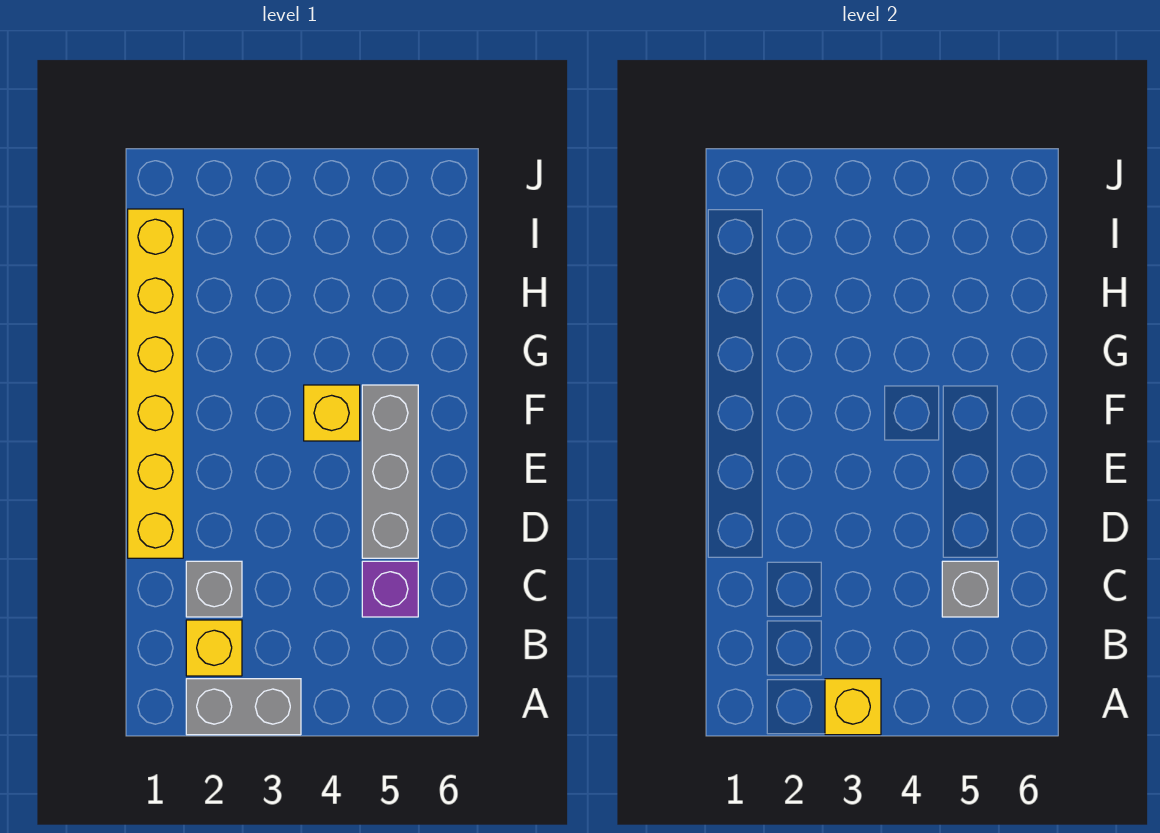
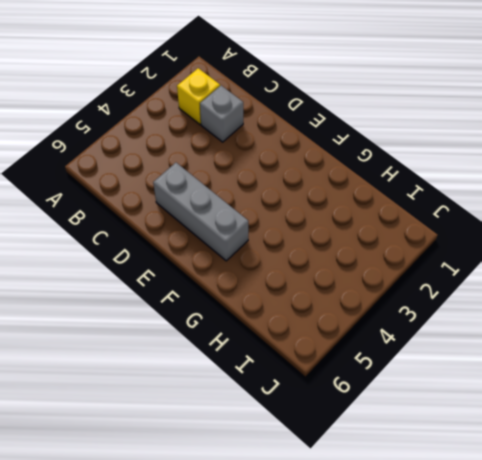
none -> grey brick A2:A3 level 1
none -> purple brick C5 level 1

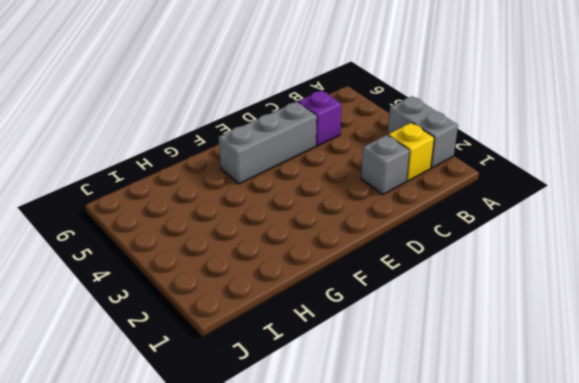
none -> yellow brick D1:I1 level 1
none -> yellow brick F4 level 1

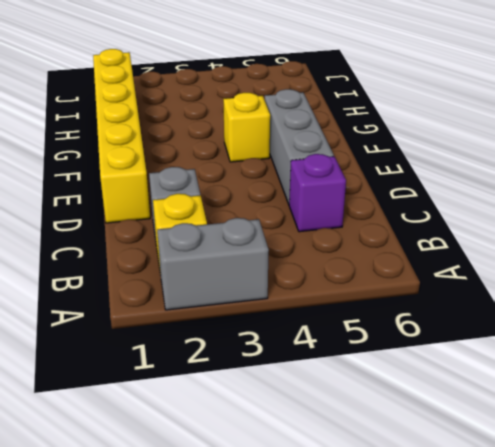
none -> yellow brick A3 level 2
none -> grey brick C5 level 2

